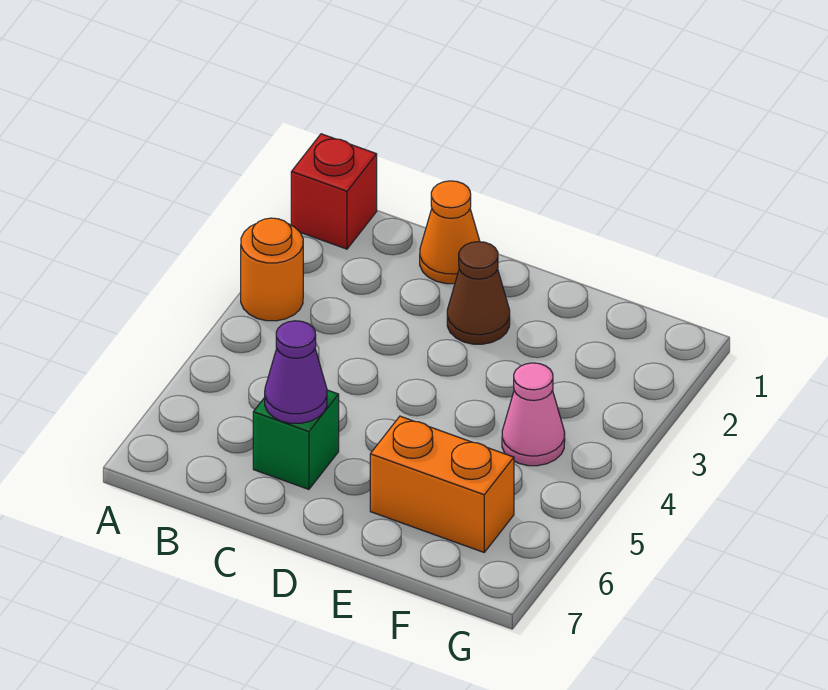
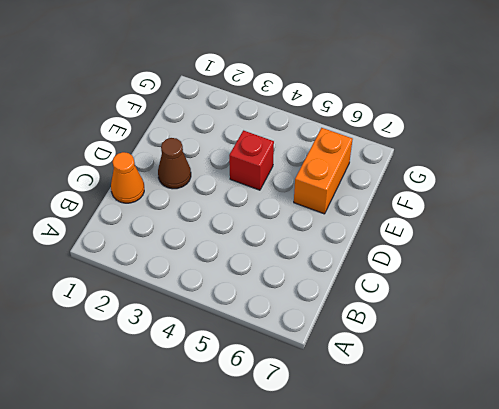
red brick E4 level 1 -> red brick A1 level 1
none -> orange round brick A3 level 1
none -> green brick C6 level 1

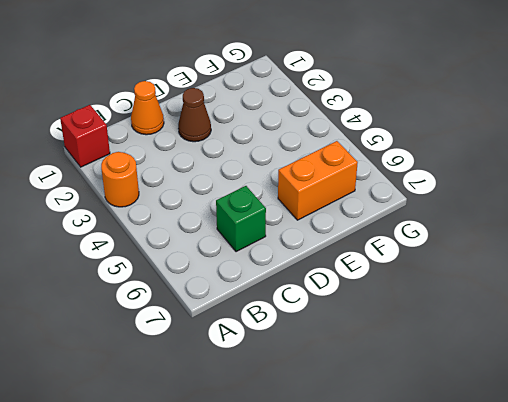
none -> pink cone F4 level 1
none -> purple cone C6 level 2

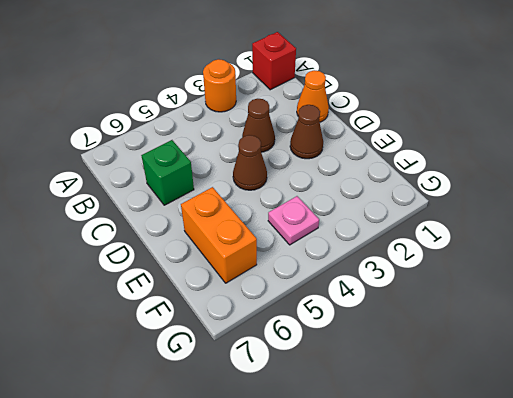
brown cone C3 level 1 -> none
brown cone D4 level 1 -> none
pink plate F4 level 1 -> pink cone F4 level 1
none -> purple cone C6 level 2

